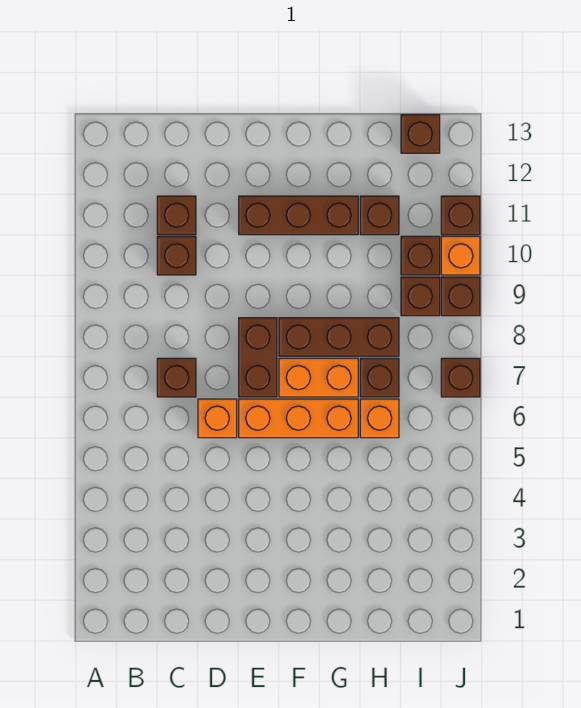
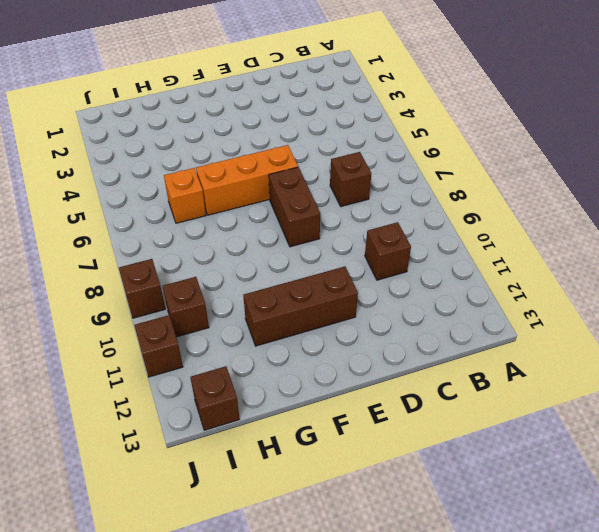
none -> brown brick C11 level 1
none -> orange brick D6 level 1
none -> orange brick F7:G7 level 1

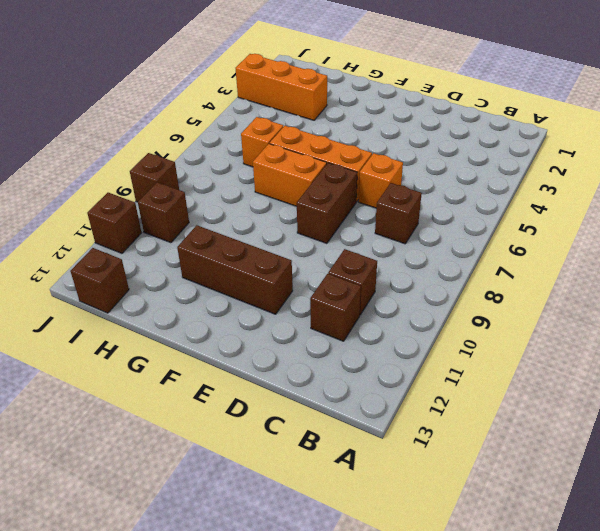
orange brick H3:J3 level 1 -> none
none -> brown brick F8:H8 level 1
none -> brown brick H7 level 1
none -> brown brick H11 level 1

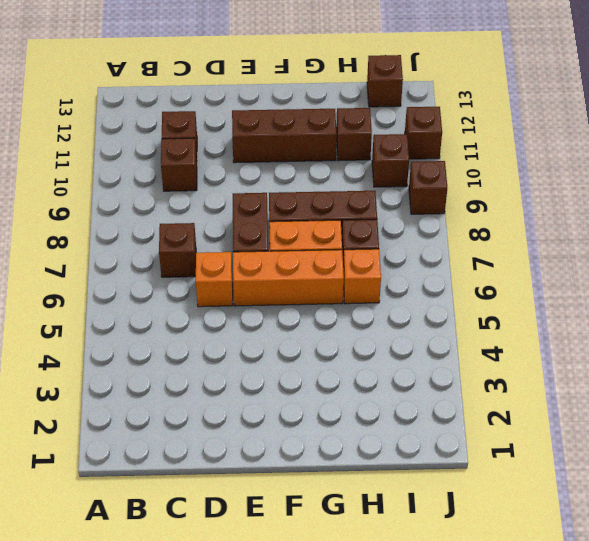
none -> brown brick I9 level 1
none -> brown brick J7 level 1
none -> orange brick J10 level 1

